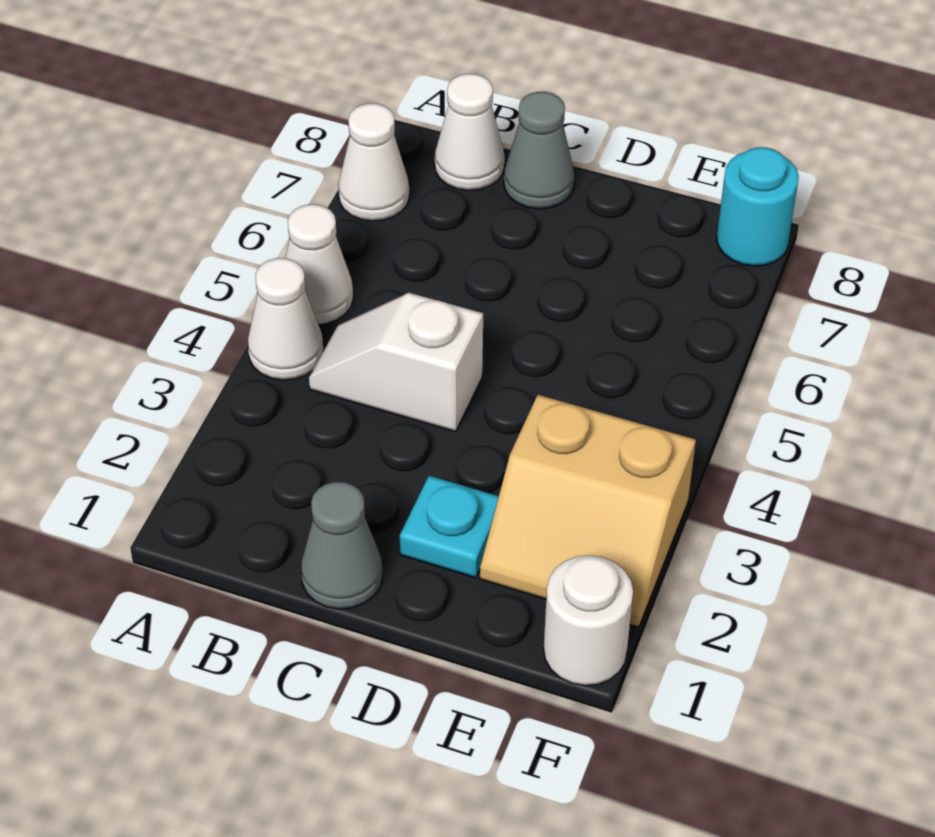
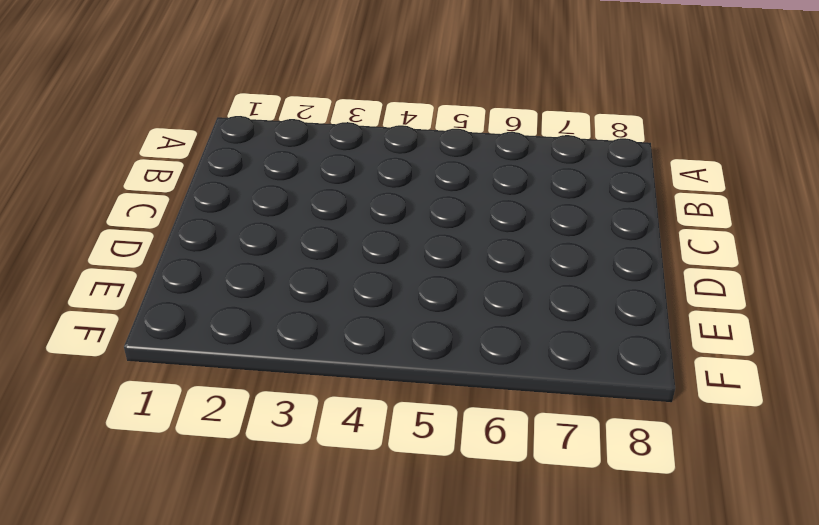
none -> white cone A4 level 1
none -> white cone A5 level 1

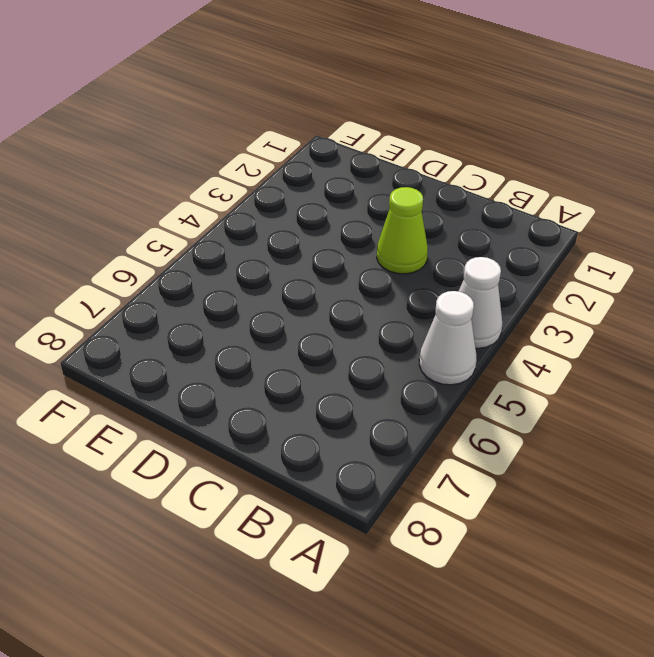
lime cone C3 level 1 -> none
none -> white cone A7 level 1
none -> white slope B4:C4 level 1 top C

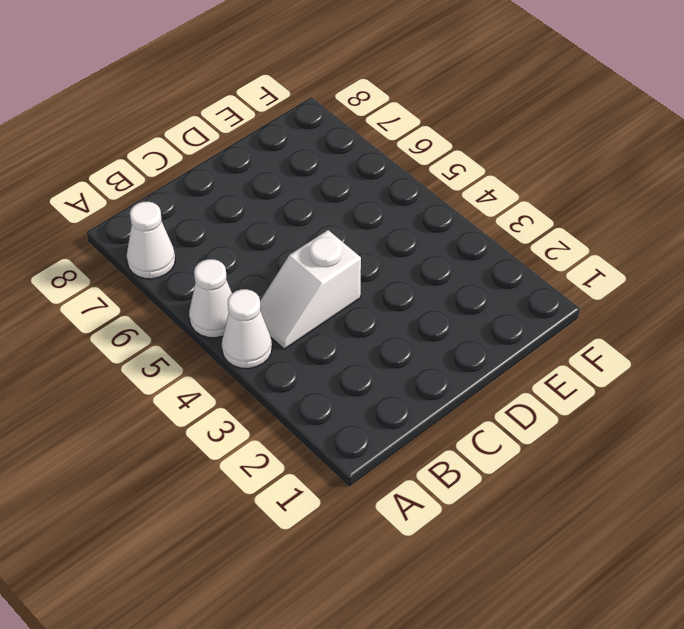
none -> white cone B8 level 1
none -> grey cone C1 level 1

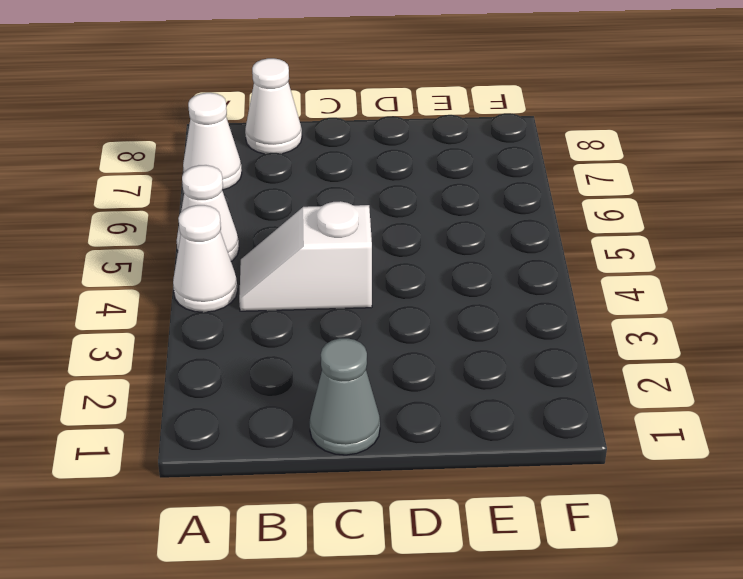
none -> grey cone C8 level 1
none -> cyan plate D2 level 1

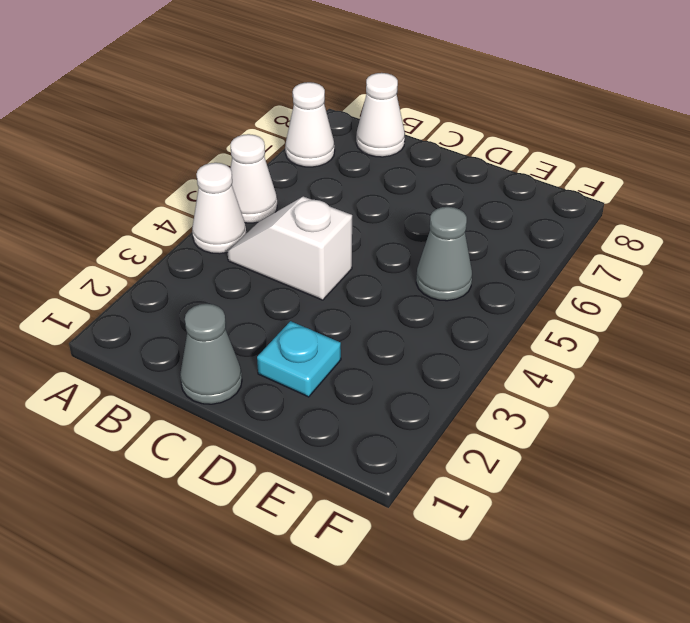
grey cone E5 level 1 -> grey cone C8 level 1
none -> tan slope E2:F3 level 1 top 3
none -> white round brick F1 level 1

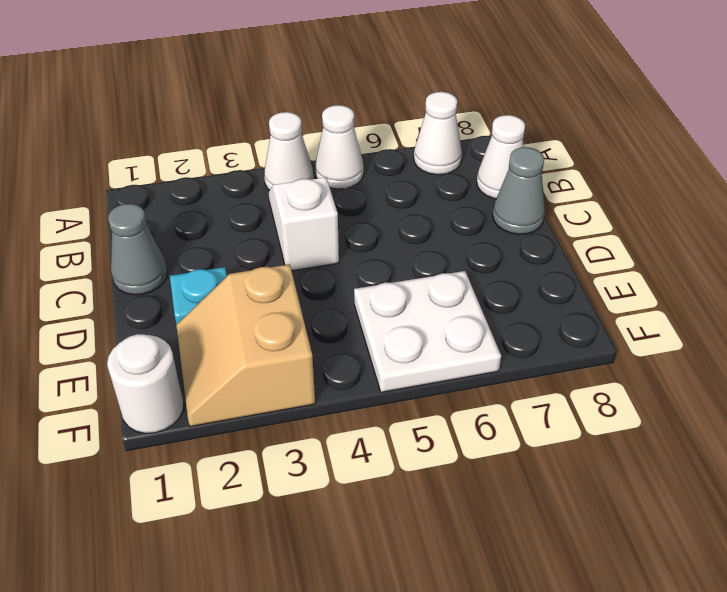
white plate E5:F6 level 1 -> none
none -> cyan round brick F8 level 1

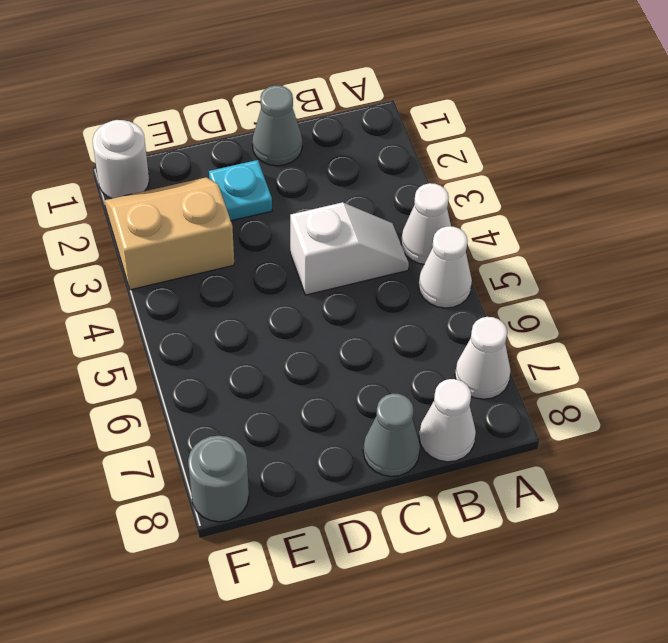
grey round brick F8 level 1 -> cyan round brick F8 level 1

